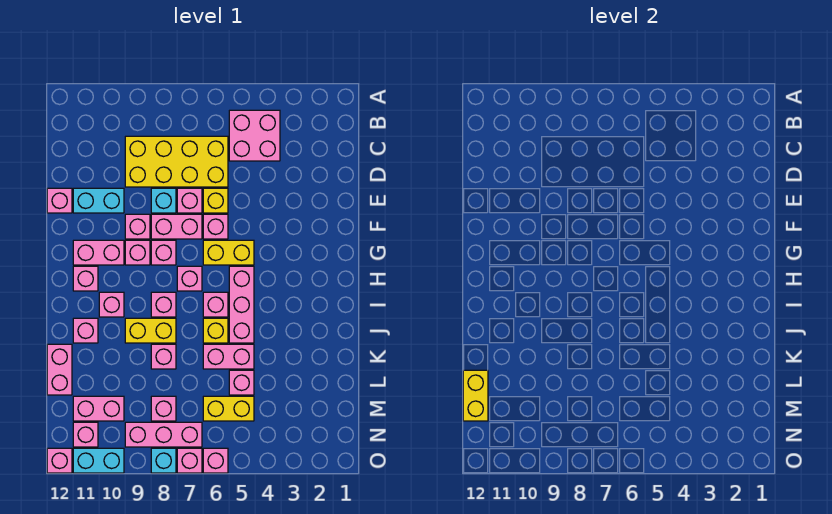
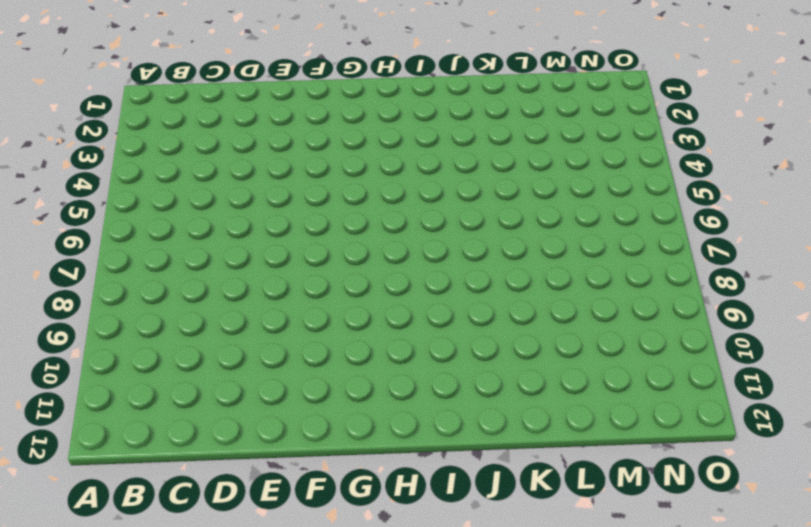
none -> pink brick B4:C5 level 1
none -> yellow brick C6:D9 level 1
none -> yellow brick E6 level 1
none -> pink brick E7 level 1

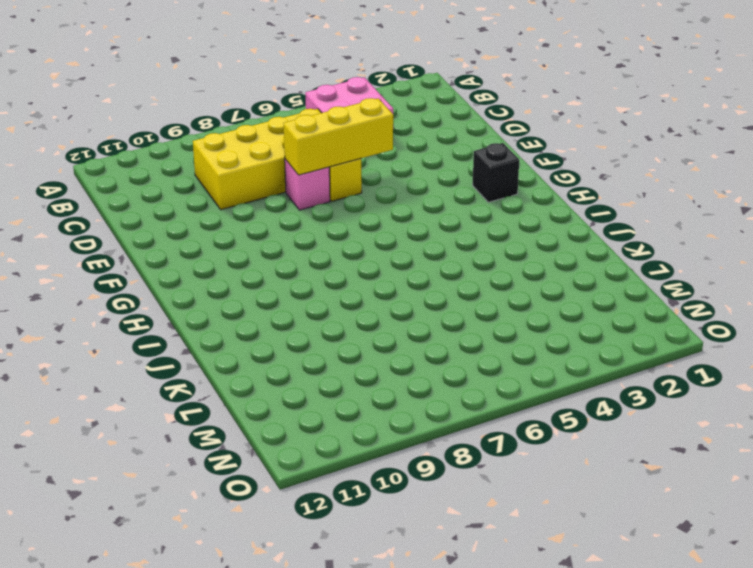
yellow brick E5:E7 level 2 -> none
black brick G2 level 1 -> none
none -> cyan brick E8 level 1
none -> cyan brick E10:E11 level 1
none -> pink brick E12 level 1
none -> pink brick F6 level 1

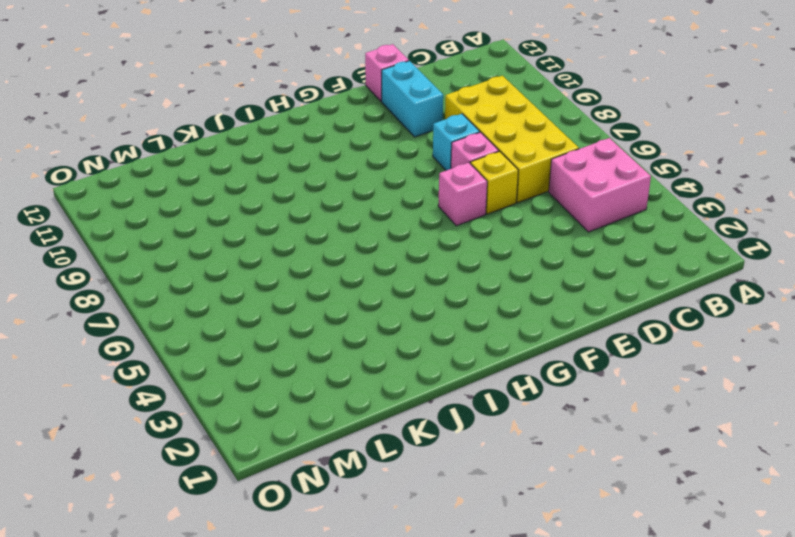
none -> pink brick F7:F8 level 1
none -> pink brick F9 level 1
none -> yellow brick G5:G6 level 1
none -> pink brick G8 level 1

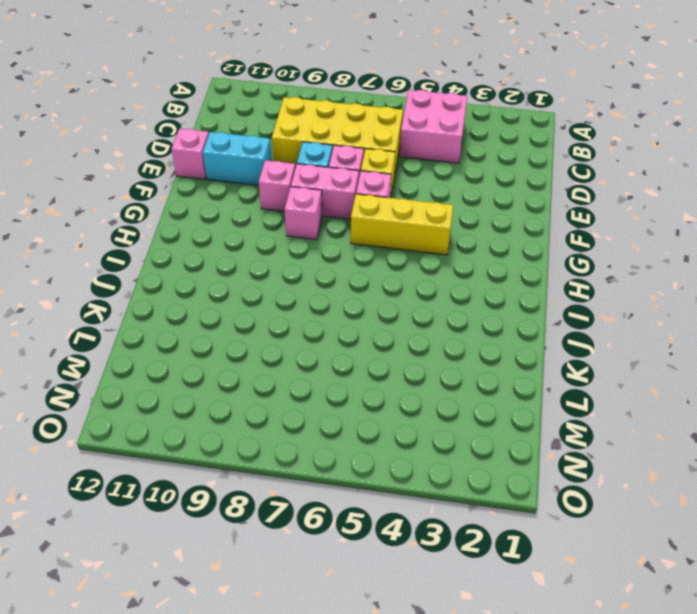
yellow brick G4:G6 level 1 -> yellow brick G5:G6 level 1
none -> pink brick G9 level 1
none -> pink brick G10:G11 level 1
none -> pink brick H5:J5 level 1
none -> pink brick H7 level 1

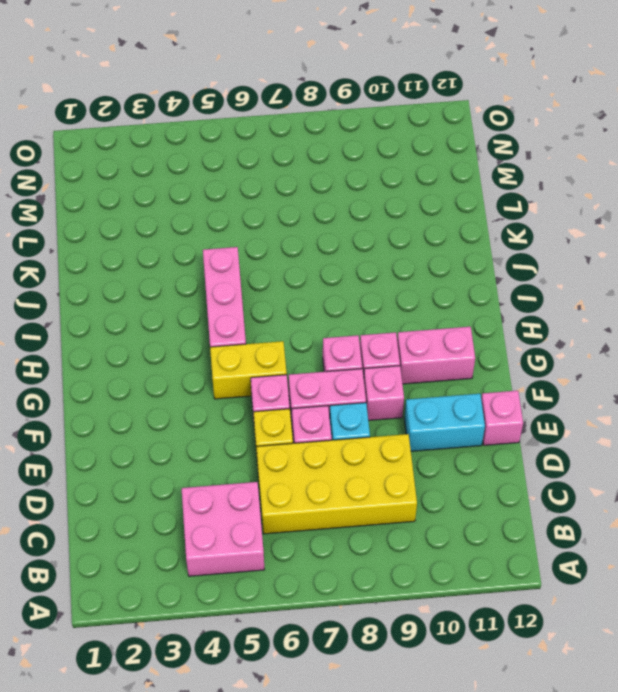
none -> pink brick H7 level 1
none -> pink brick H11 level 1
none -> pink brick I6 level 1
none -> pink brick I8 level 1

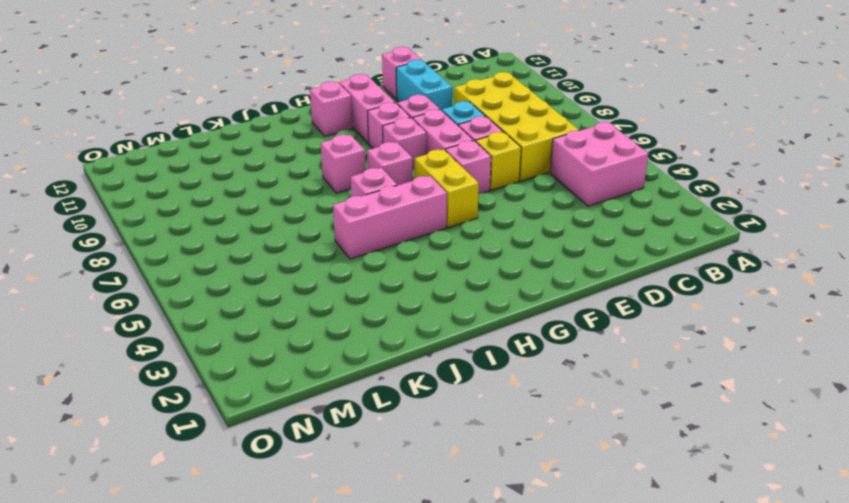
none -> pink brick I10 level 1
none -> yellow brick J6 level 1
none -> yellow brick J8:J9 level 1
none -> pink brick J11 level 1

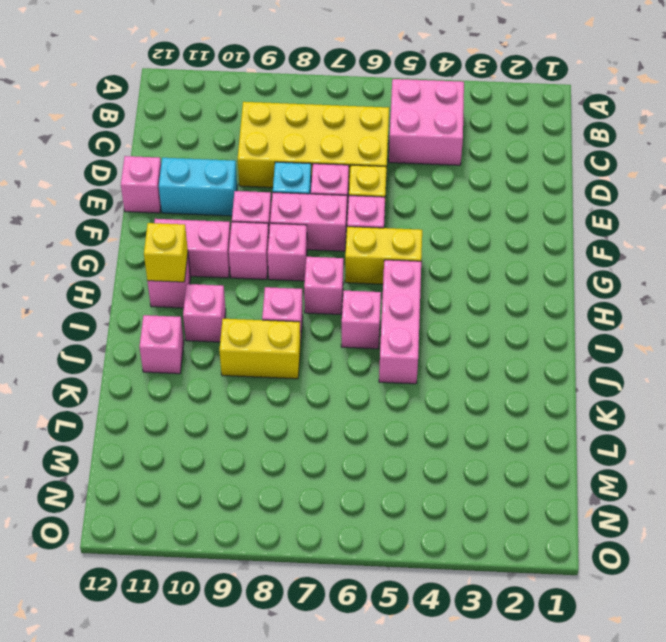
yellow brick H11 level 2 -> yellow brick J6 level 1
none -> pink brick K5:K6 level 1
none -> pink brick K8 level 1
none -> pink brick K12:L12 level 1
none -> pink brick L5 level 1

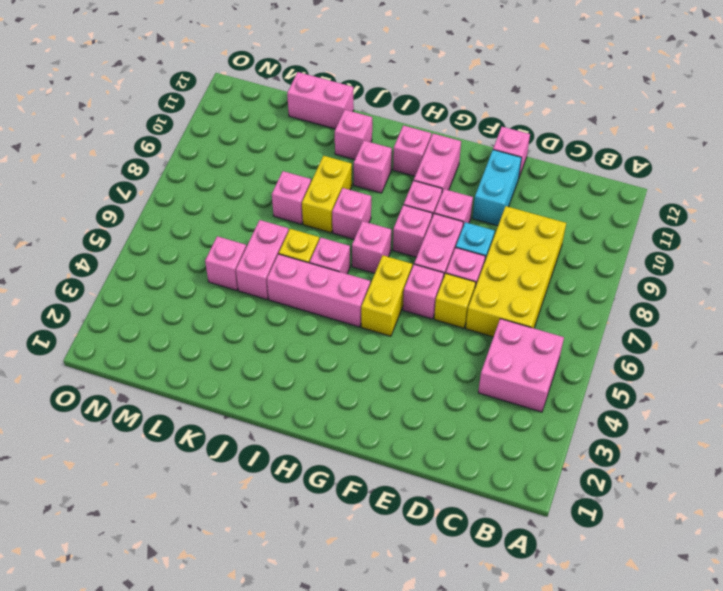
none -> yellow brick M5:M6 level 1
none -> pink brick M8 level 1
none -> pink brick M10:M11 level 1
none -> pink brick N7:N9 level 1

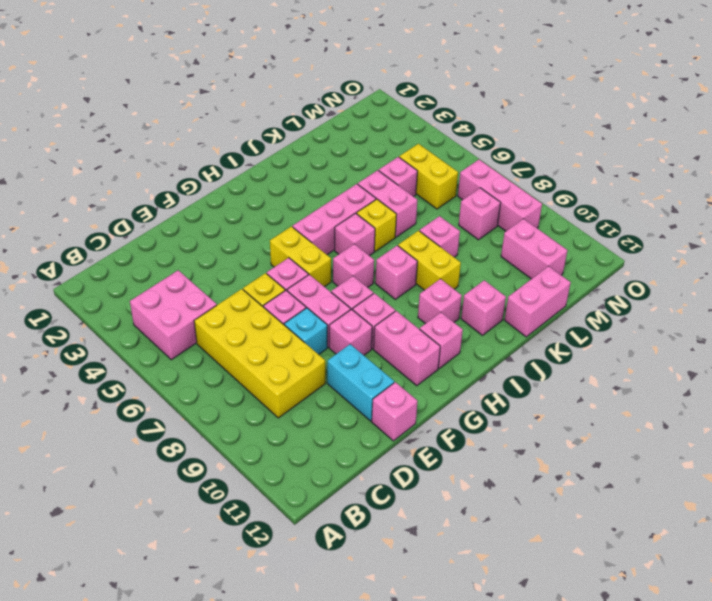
none -> pink brick N11 level 1
none -> pink brick O6 level 1
none -> pink brick O7 level 1
none -> cyan brick O8 level 1

